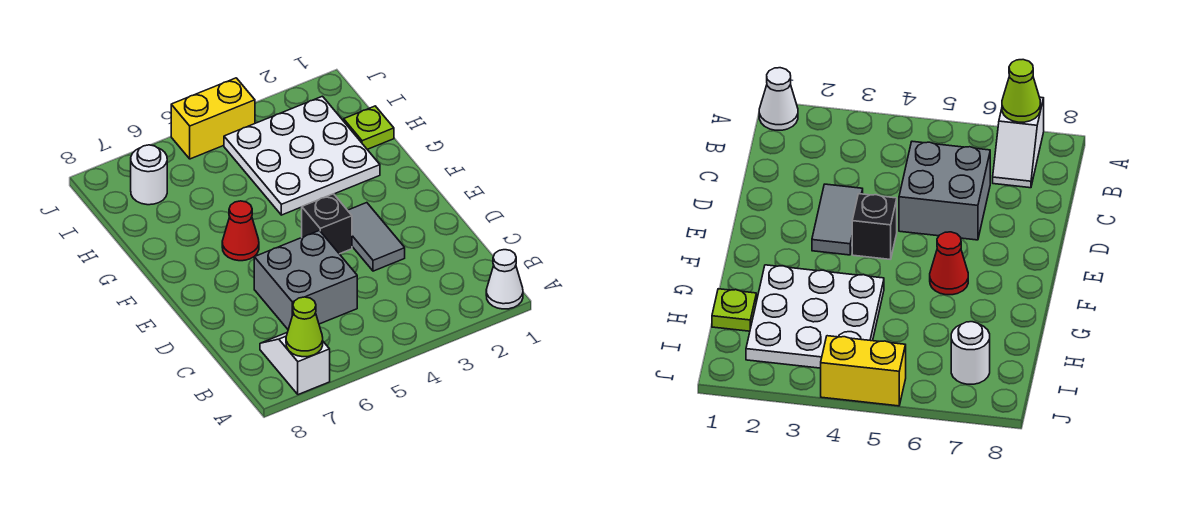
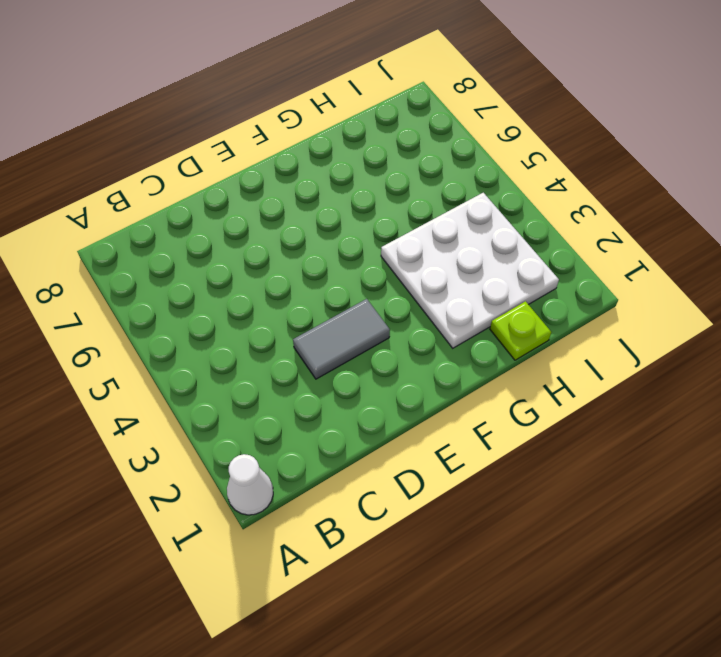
none -> white slope A7:B7 level 1 top A
none -> grey brick C5:D6 level 1

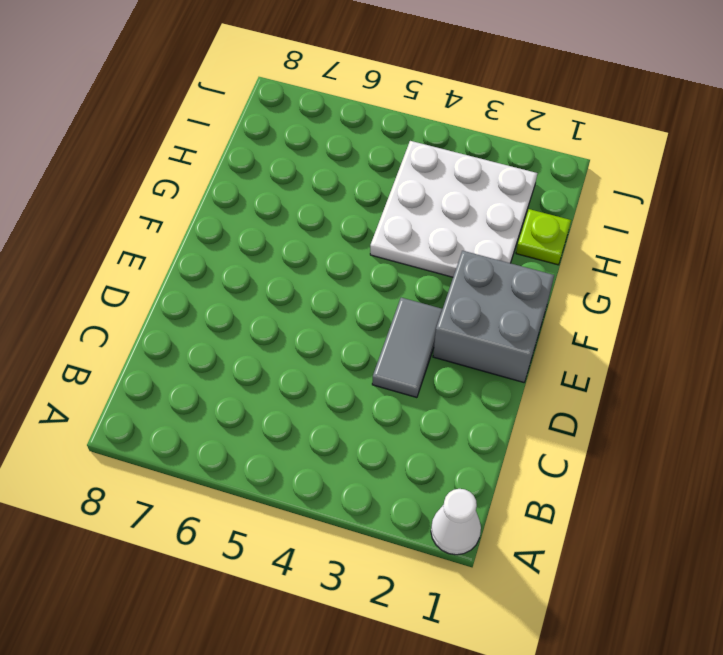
grey brick E1:F2 level 1 -> grey brick C5:D6 level 1
none -> white slope A7:B7 level 1 top A
none -> black brick E4 level 1

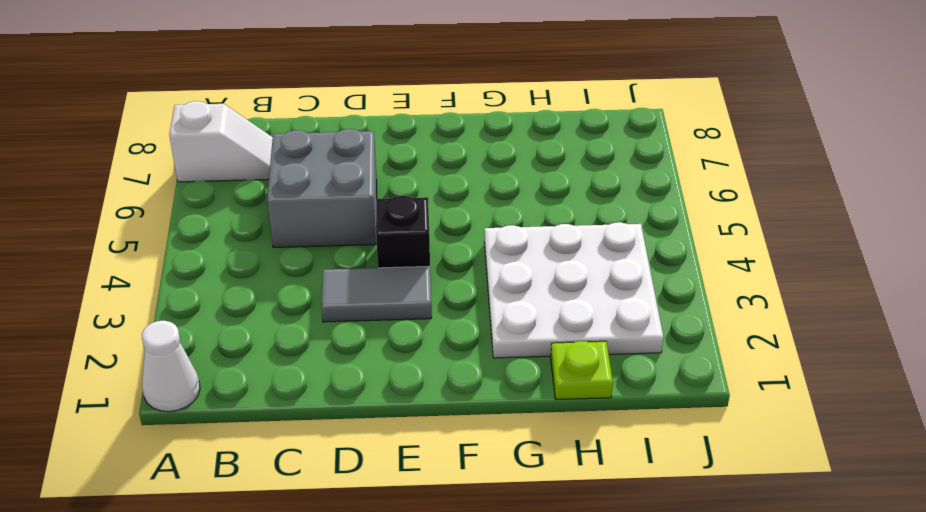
none -> red cone F6 level 1
none -> white round brick I7 level 1

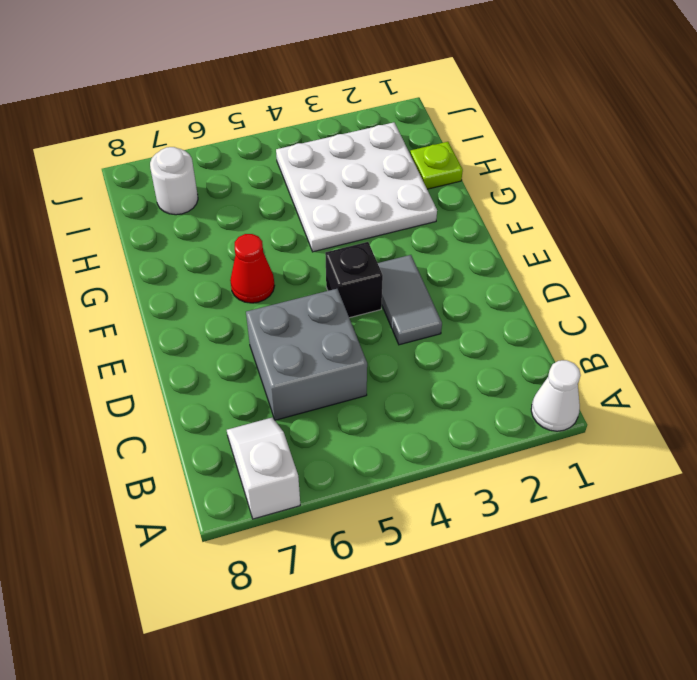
none -> yellow brick J4:J5 level 1
none -> lime cone A7 level 2

